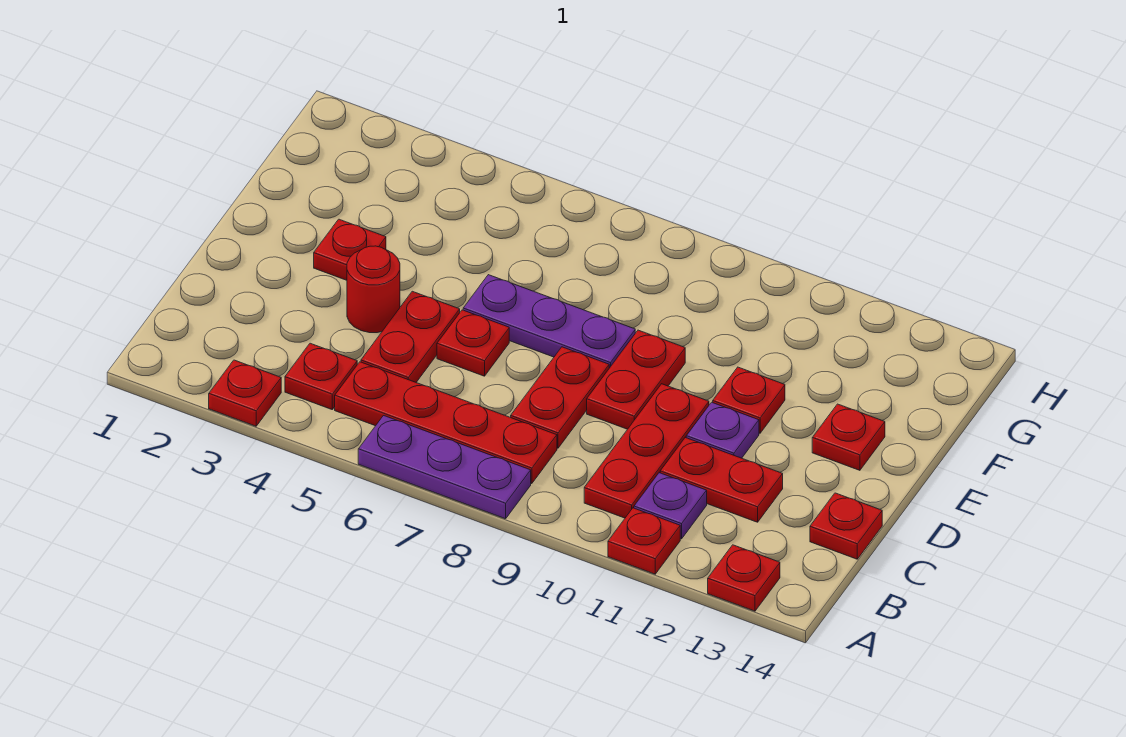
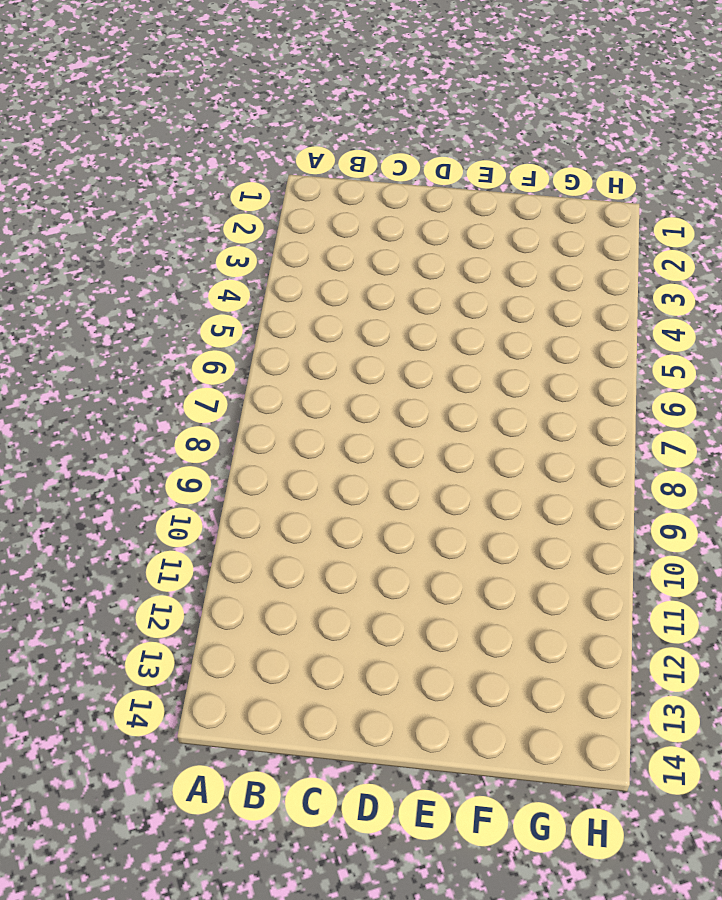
none -> red plate A3 level 1
none -> purple plate A6:A8 level 1
none -> red plate A11 level 1

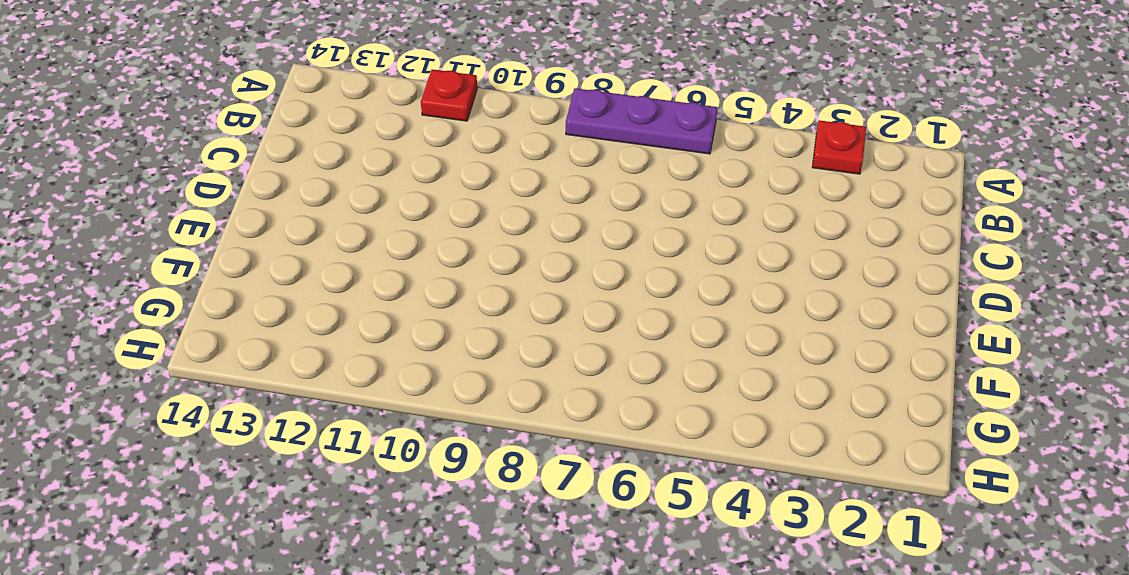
none -> red plate A13 level 1
none -> red plate B4 level 1
none -> red plate B5:B8 level 1

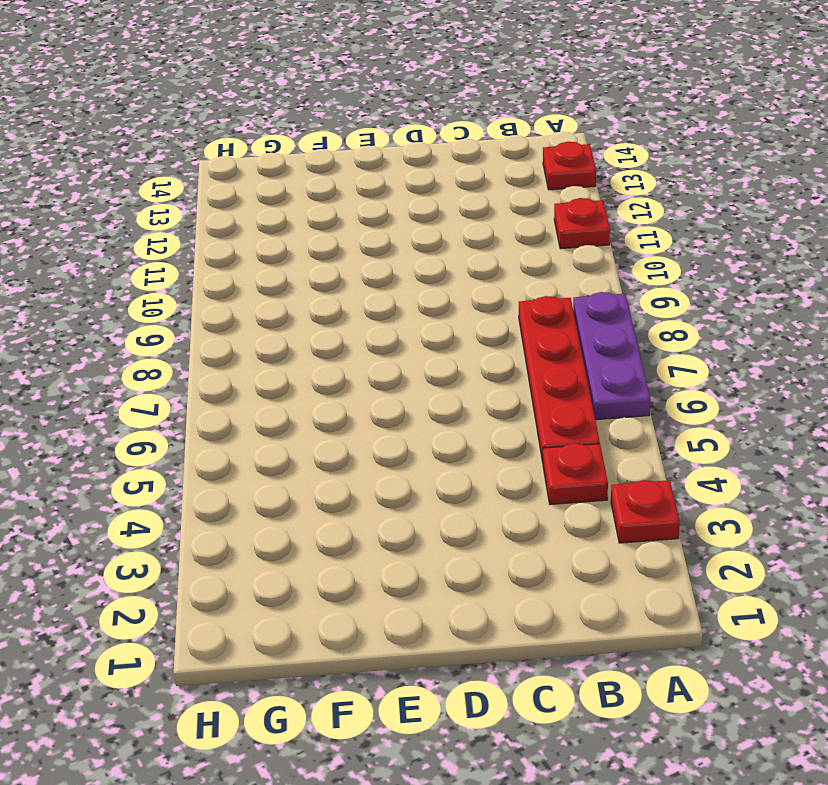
none -> red plate B10:D10 level 1
none -> purple plate B11 level 1
none -> red plate C5:D5 level 1

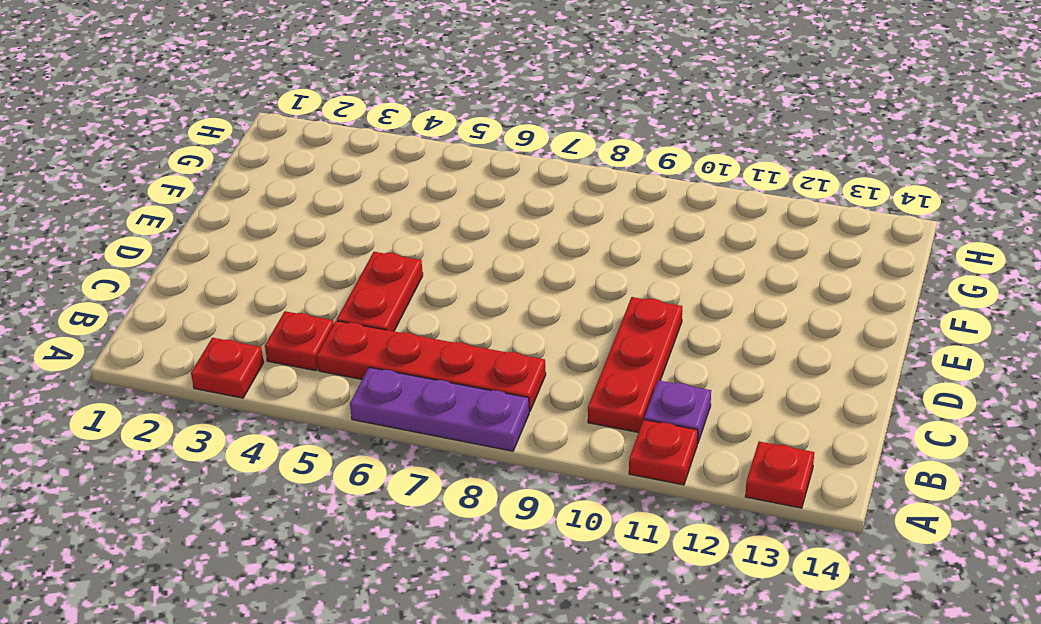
none -> red plate C8:D8 level 1
none -> red plate C11:C12 level 1
none -> red plate C14 level 1

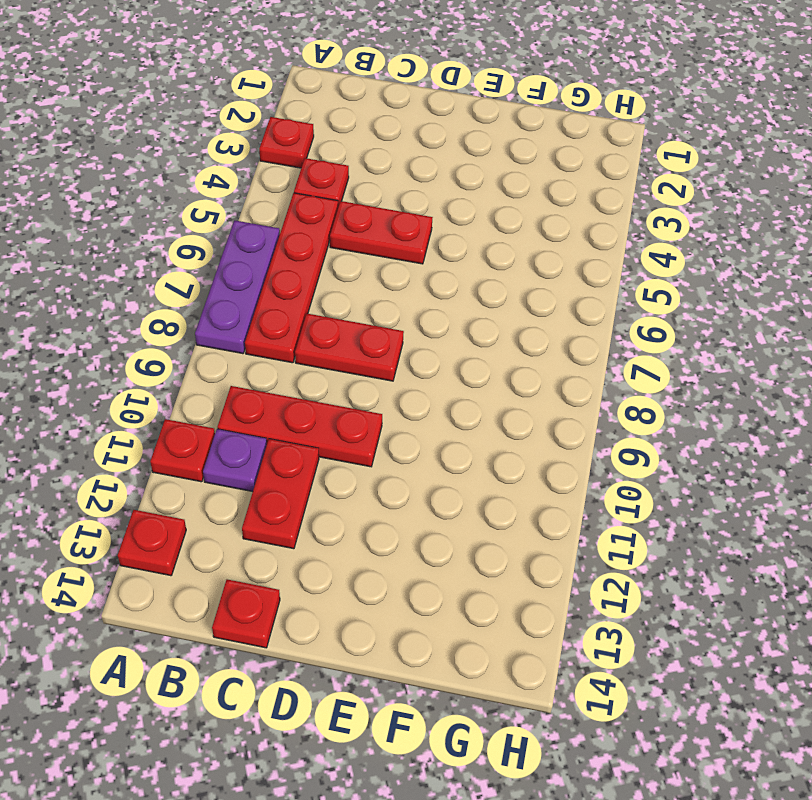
none -> red round brick D4 level 1
none -> red plate D6 level 1
none -> red plate D9:E9 level 1

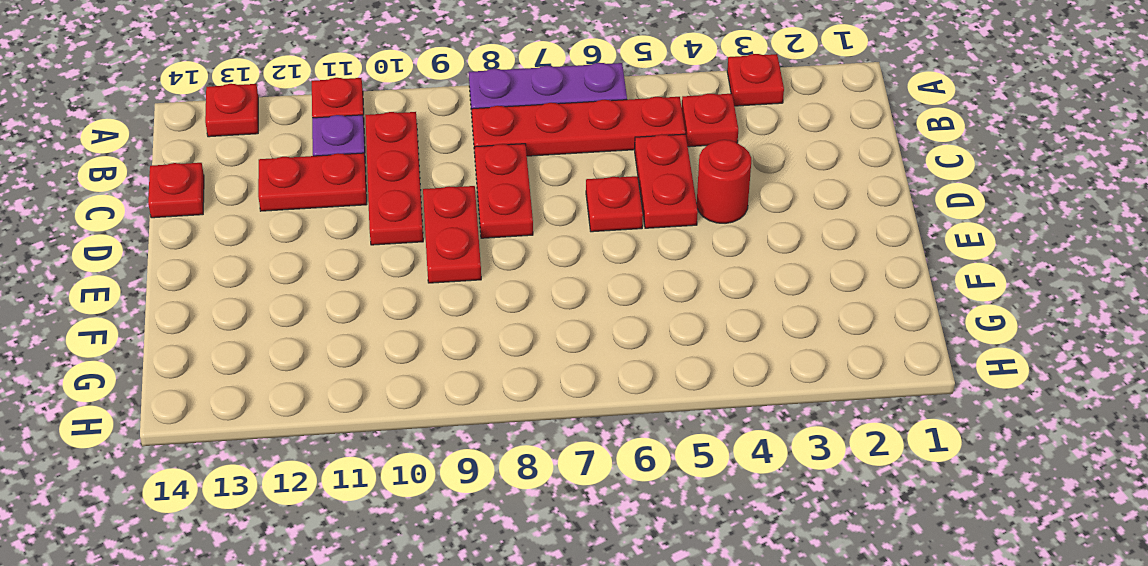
none -> purple plate D11 level 1
none -> red plate E3 level 1
none -> purple plate E6:E8 level 1

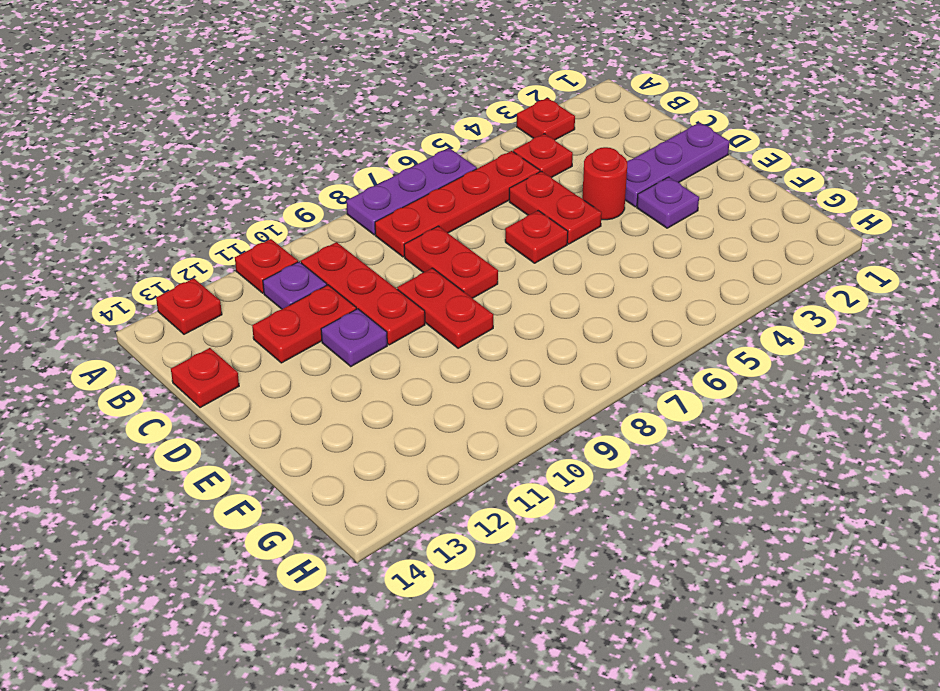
purple plate D1:D3 level 1 -> purple plate E6:E8 level 1
purple plate E3 level 1 -> red plate E3 level 1
none -> red plate E11 level 1
none -> red plate E13 level 1

